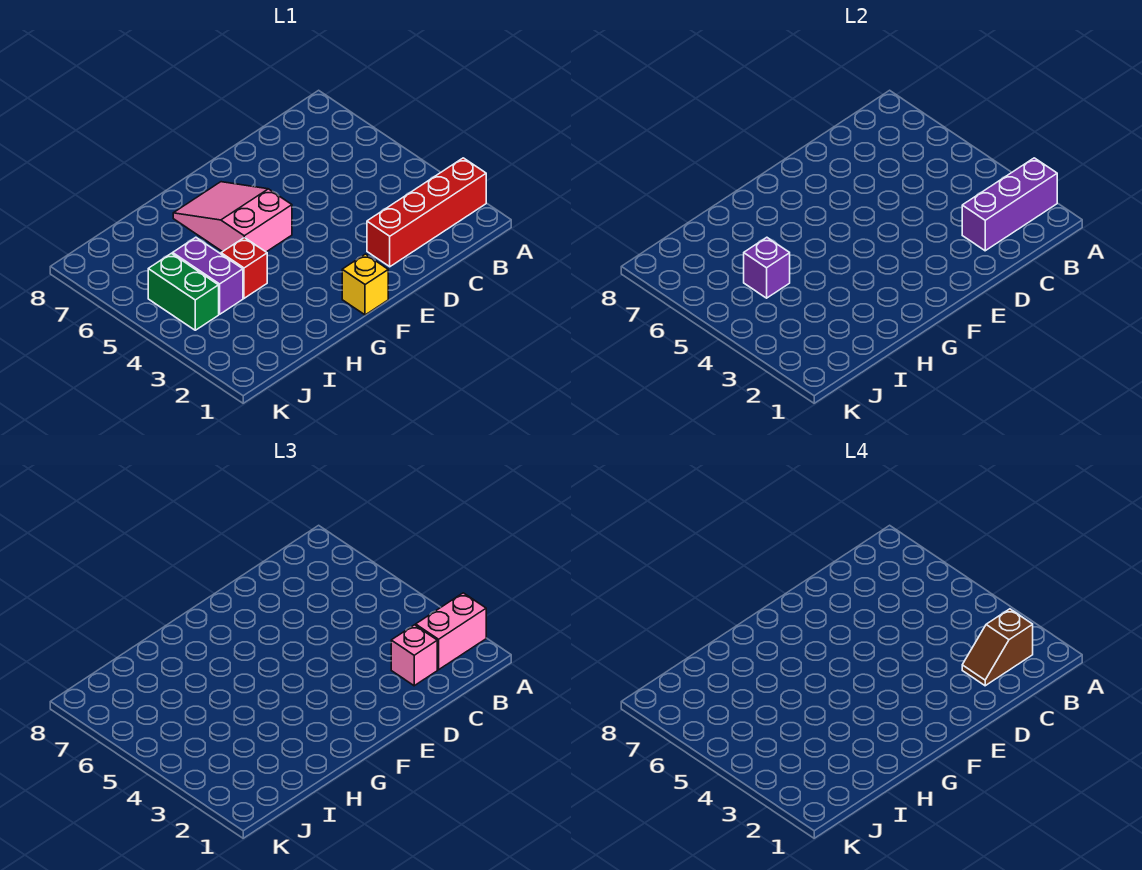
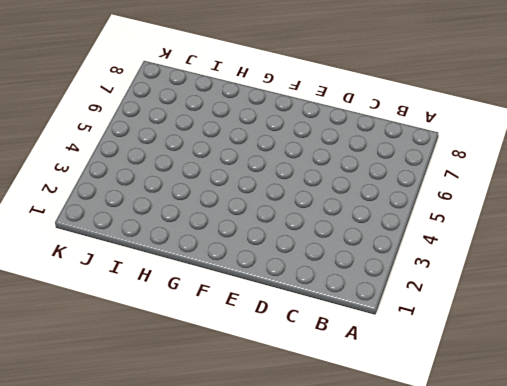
none -> red brick A2:D2 level 1
none -> yellow brick F1 level 1

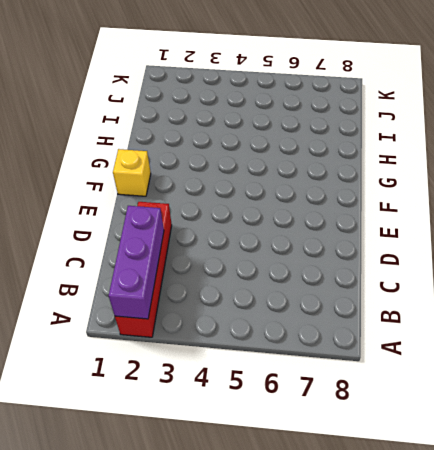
none -> pink slope F5:G7 level 1 top 5
none -> red brick H4 level 1

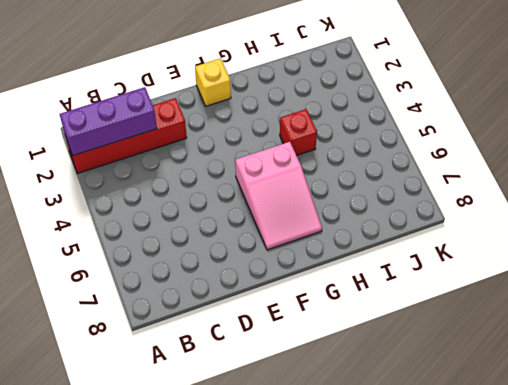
none -> purple brick I4:I5 level 1
none -> green brick J4:J5 level 1

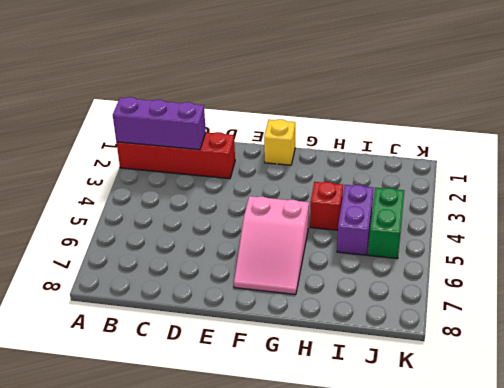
none -> purple brick I5 level 2
none -> pink brick A2:B2 level 3

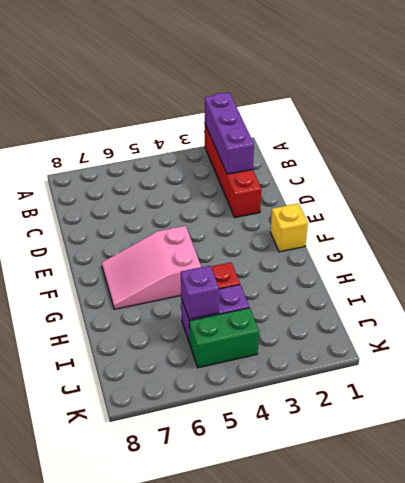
none -> pink brick A2:B2 level 3
none -> pink brick C2 level 3

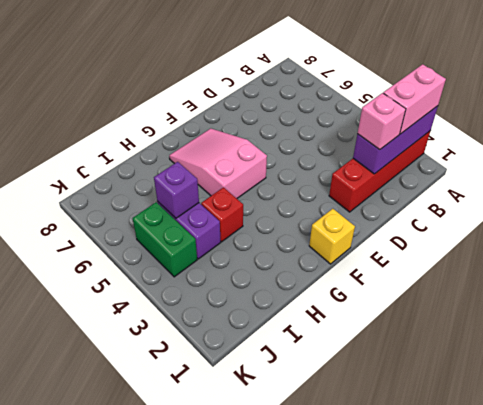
none -> brown slope B2:C2 level 4 top B

